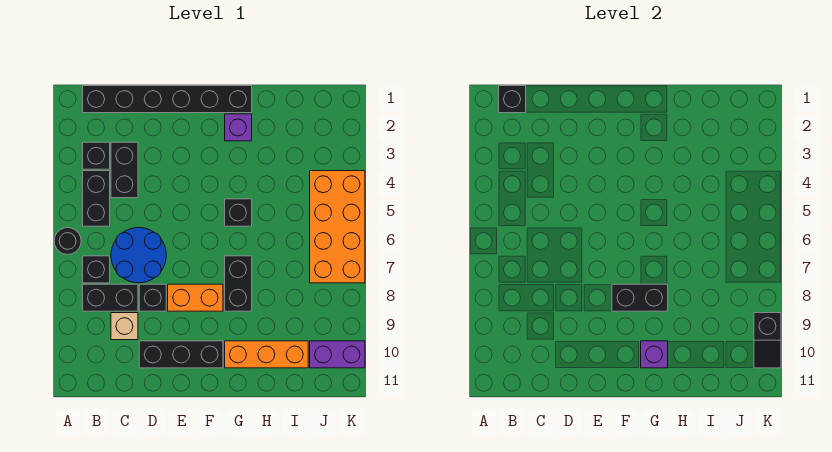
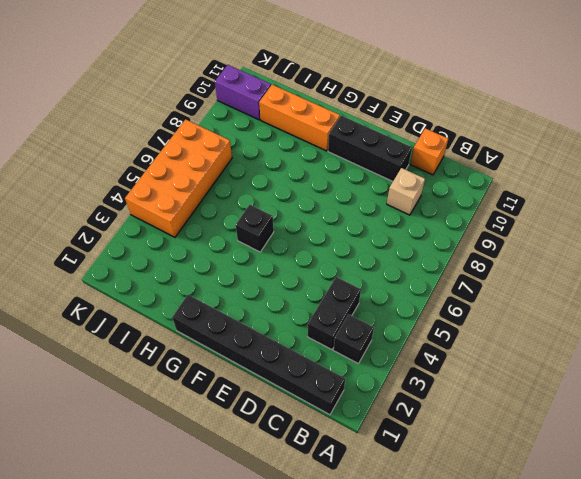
orange brick C11 level 1 -> none
none -> black round brick A6 level 1
none -> black brick B4:B5 level 1
none -> black brick B7 level 1

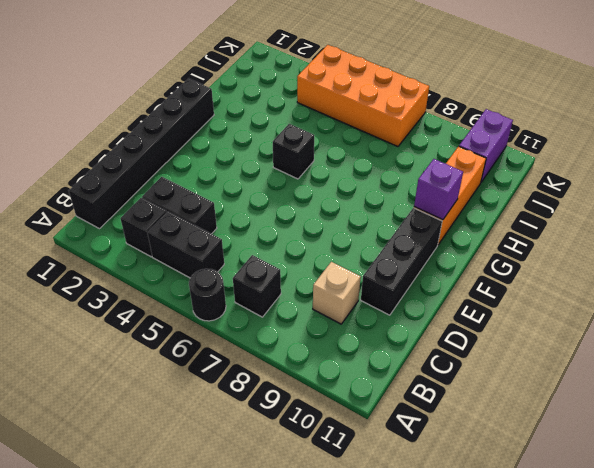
none -> black brick B8:C8 level 1
none -> blue round brick C6:D7 level 1
none -> black brick D8 level 1

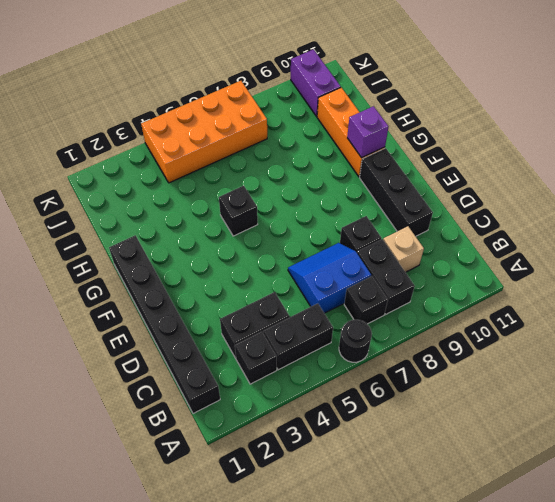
blue slope C6:D7 level 1 top C -> blue round brick C6:D7 level 1
none -> orange brick E8:F8 level 1
none -> purple brick G2 level 1
none -> black brick G7:G8 level 1

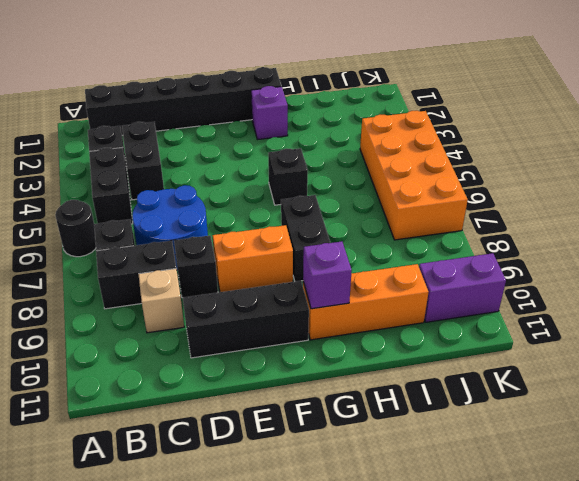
none -> black brick B1 level 2
none -> black brick F8:G8 level 2
none -> black slope K9:K10 level 2 top 9

